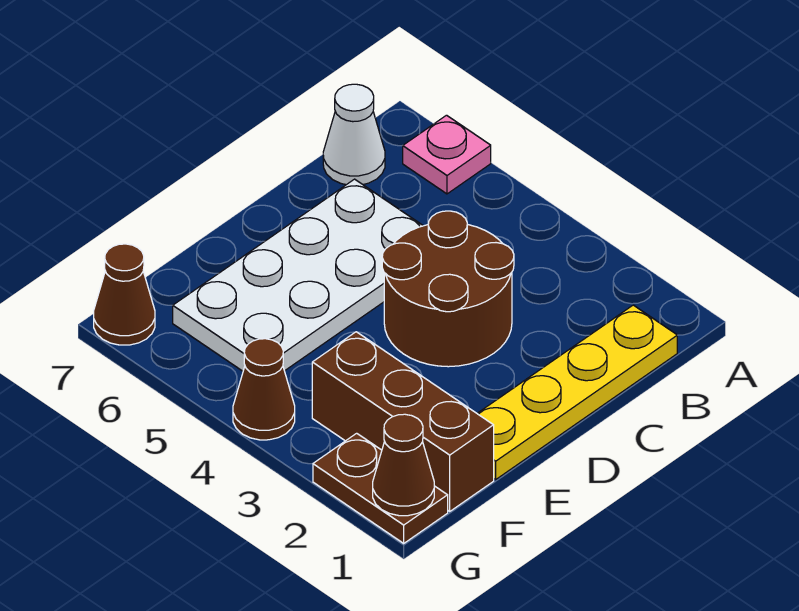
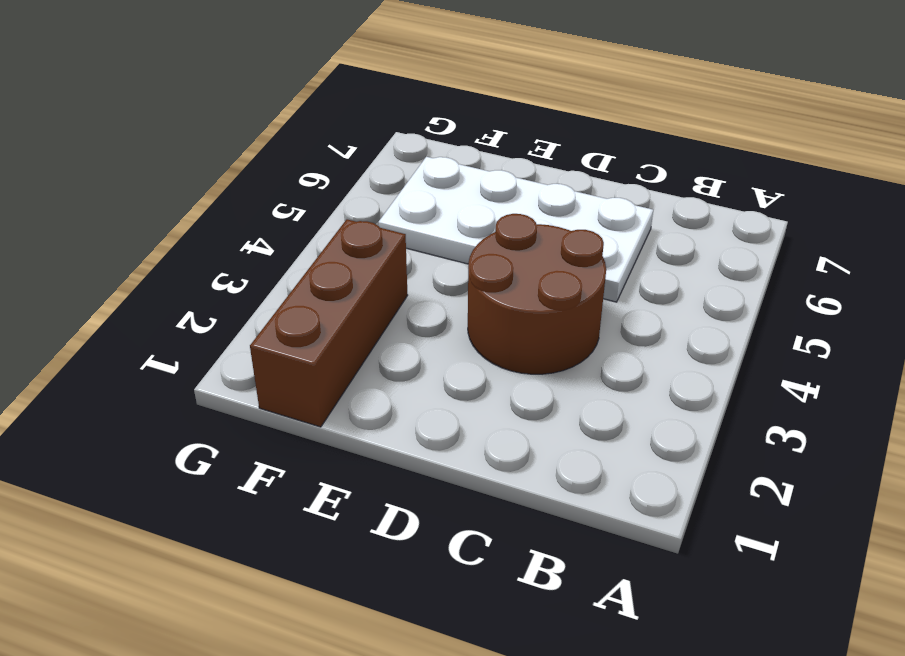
none -> pink plate A6 level 1
none -> yellow plate B1:E1 level 1

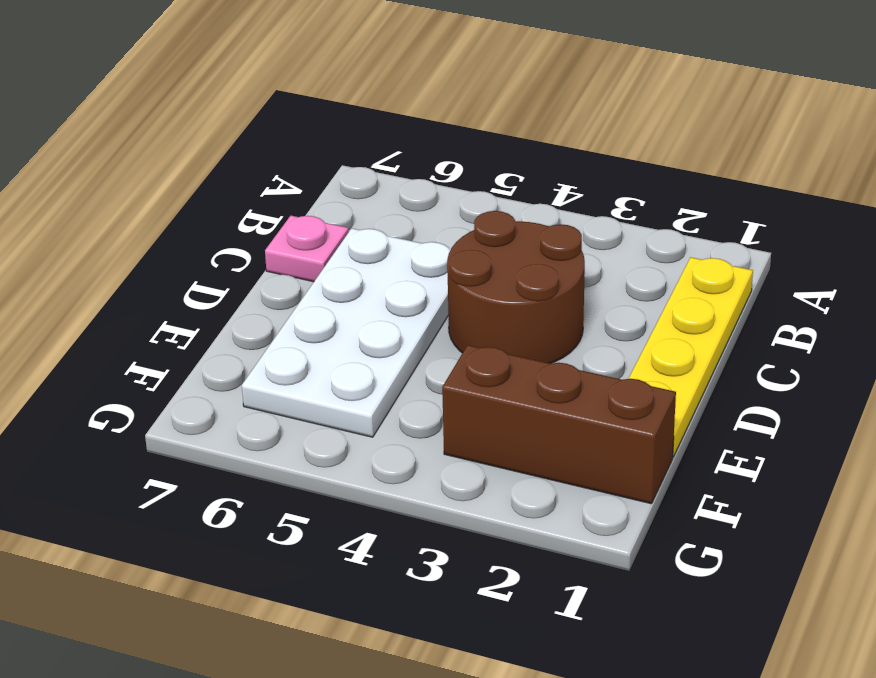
pink plate C7 level 1 -> pink plate A6 level 1
none -> white cone B7 level 1
none -> brown plate G1:G2 level 1

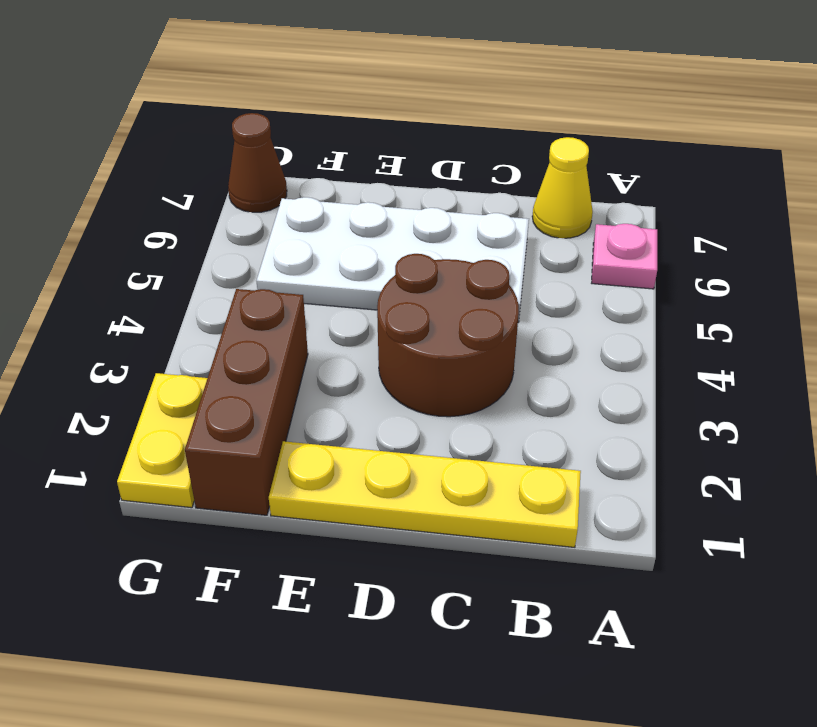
yellow cone B7 level 1 -> white cone B7 level 1
yellow plate G1:G2 level 1 -> brown plate G1:G2 level 1
none -> brown cone G4 level 1
none -> brown cone G1 level 2

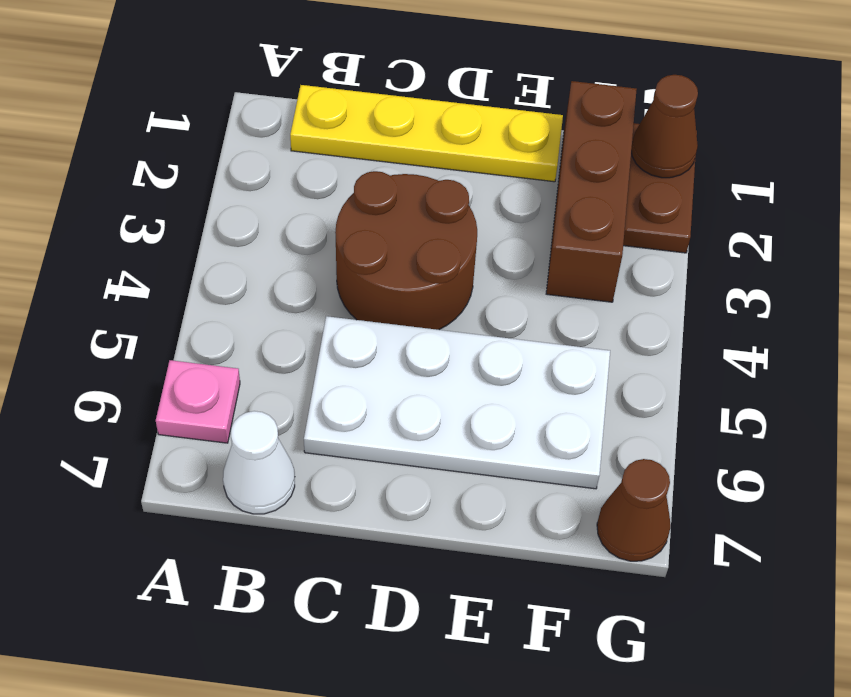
none -> brown cone G4 level 1

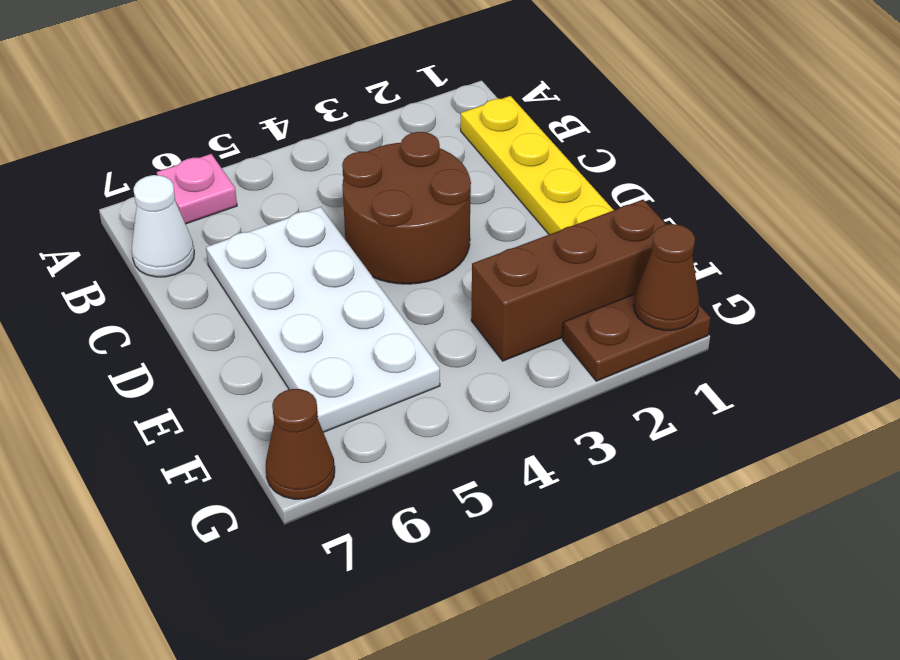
none -> brown cone G4 level 1

